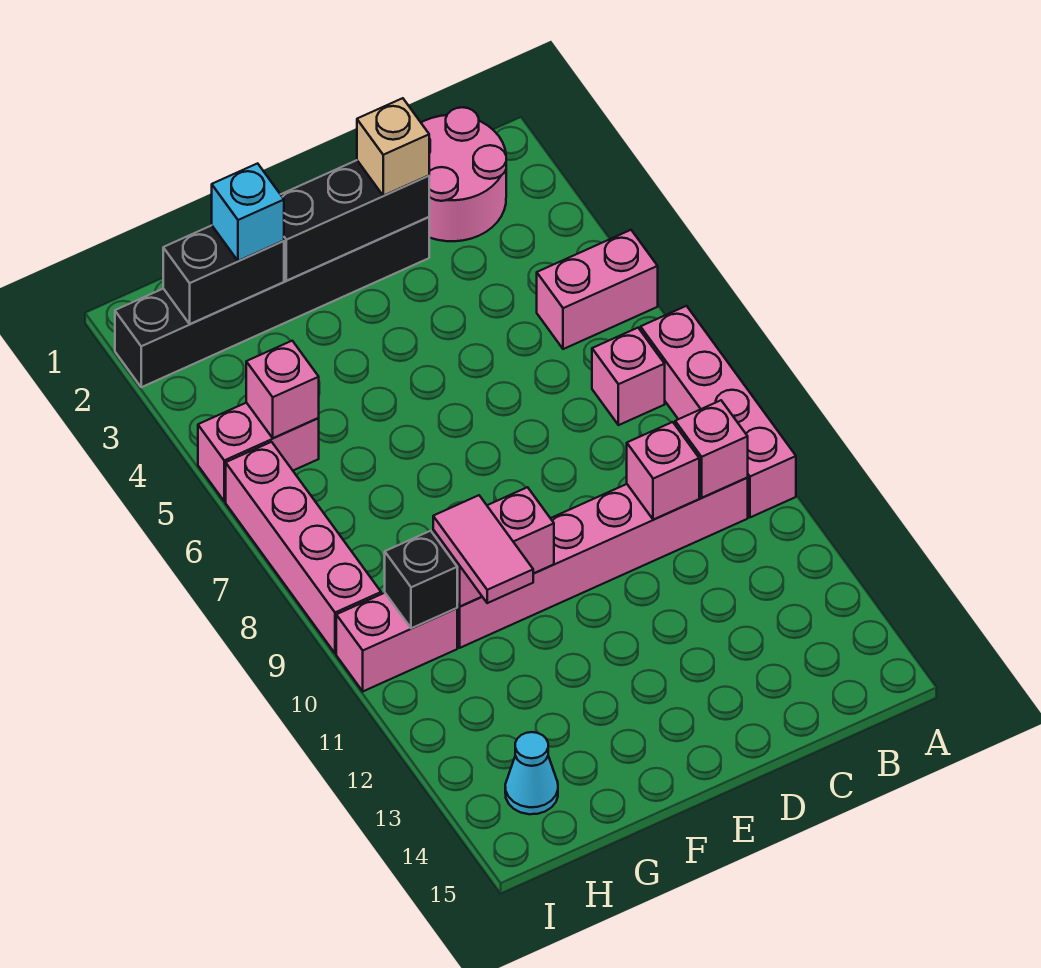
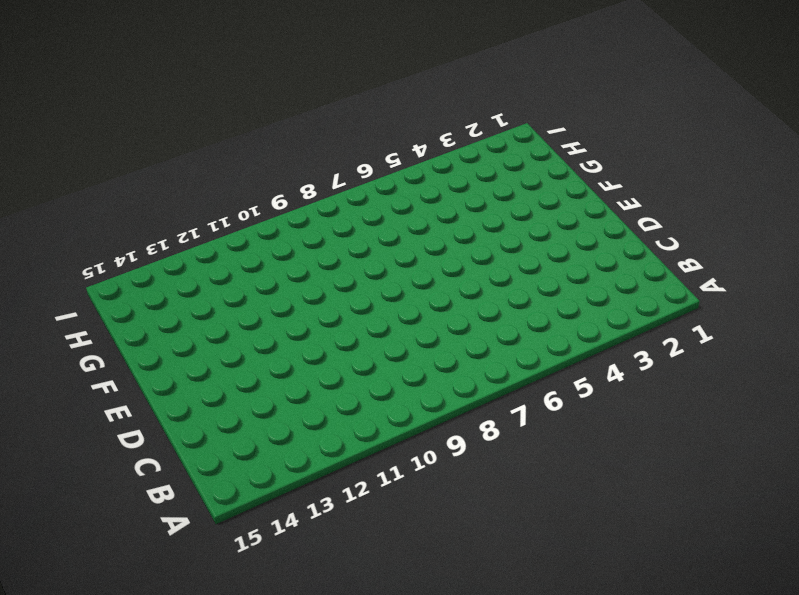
none -> pink brick A5:B5 level 1
none -> pink brick A7:A10 level 1
none -> pink round brick B1:C2 level 1

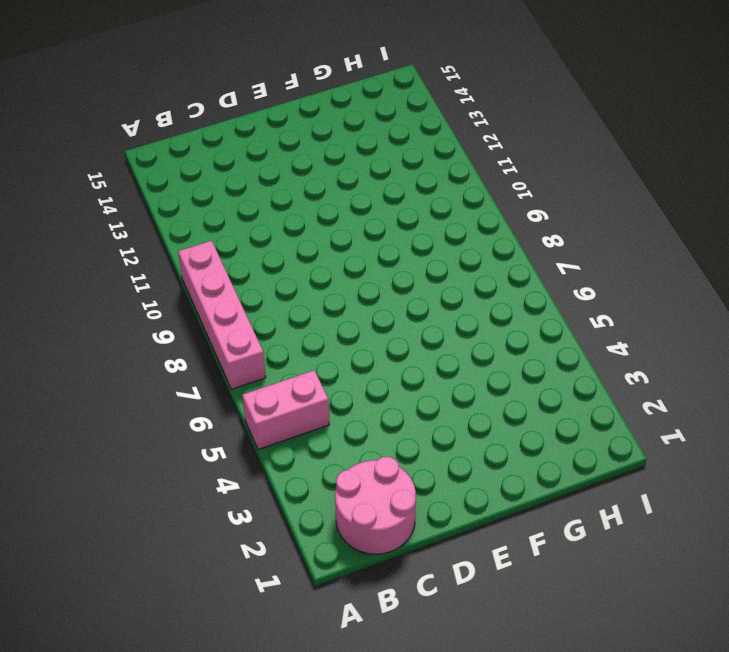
none -> pink brick B7 level 1
none -> pink brick B10:G10 level 1
none -> black brick D2:I2 level 1

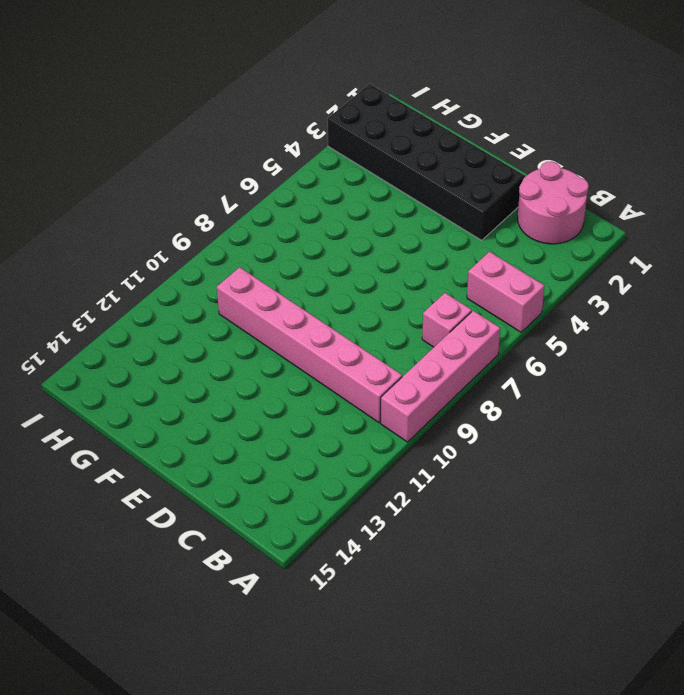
black brick D2:I3 level 1 -> black brick D2:I2 level 1
none -> pink brick H5:I5 level 1
none -> pink brick H10:I10 level 1
none -> cyan cone H14 level 1

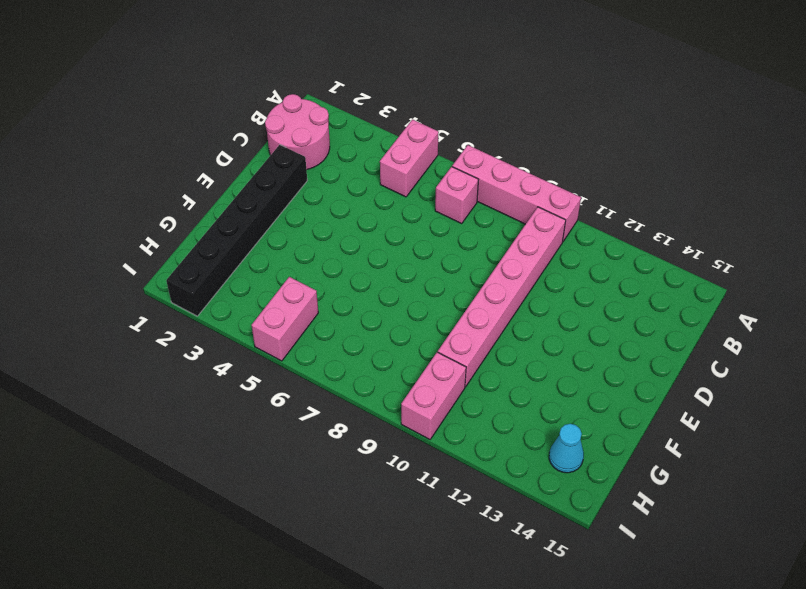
none -> pink brick I6:I9 level 1
none -> pink brick B10 level 2
none -> pink brick C10 level 2

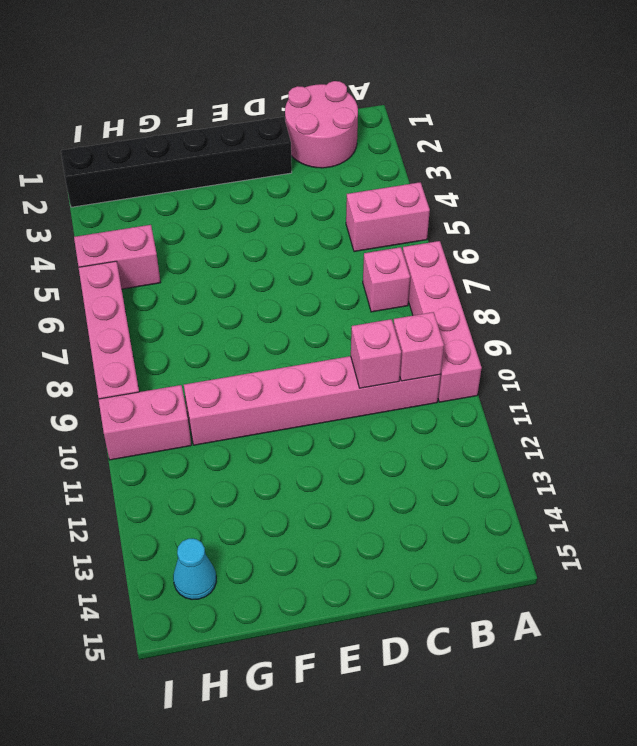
none -> black brick D2:F2 level 2
none -> pink brick F10:G10 level 2
none -> black brick G2:H2 level 2

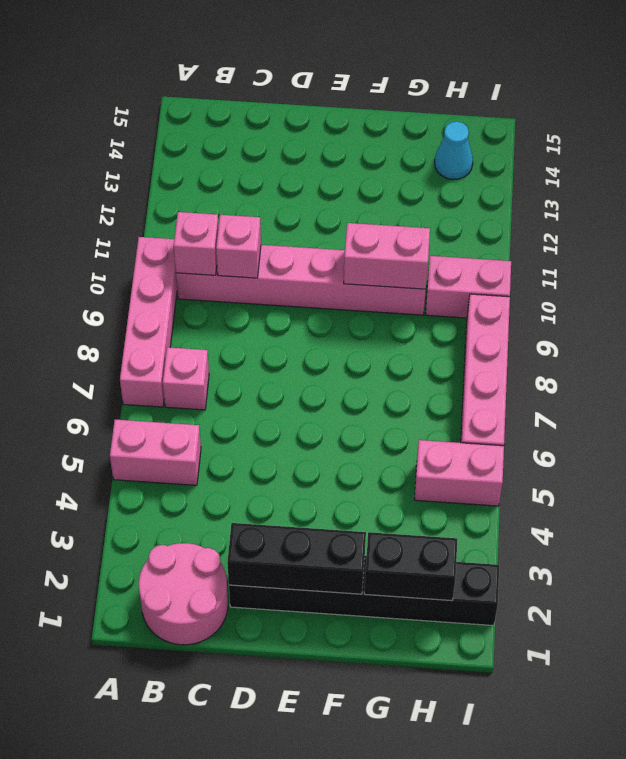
none -> pink brick H5 level 2
none -> black brick H10 level 2
none -> tan brick D2 level 3

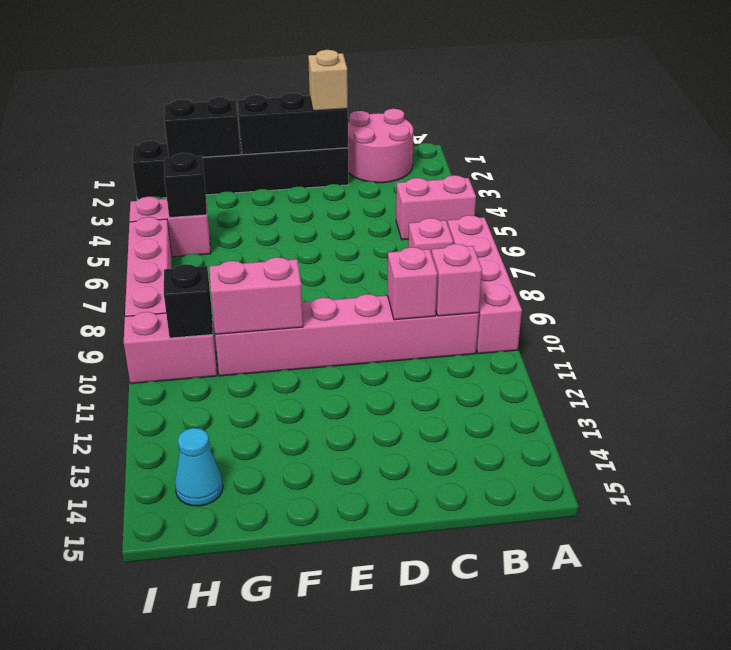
black brick H5 level 2 -> pink brick H5 level 2
none -> cyan brick G2 level 3
none -> pink tile G10:G11 level 3

